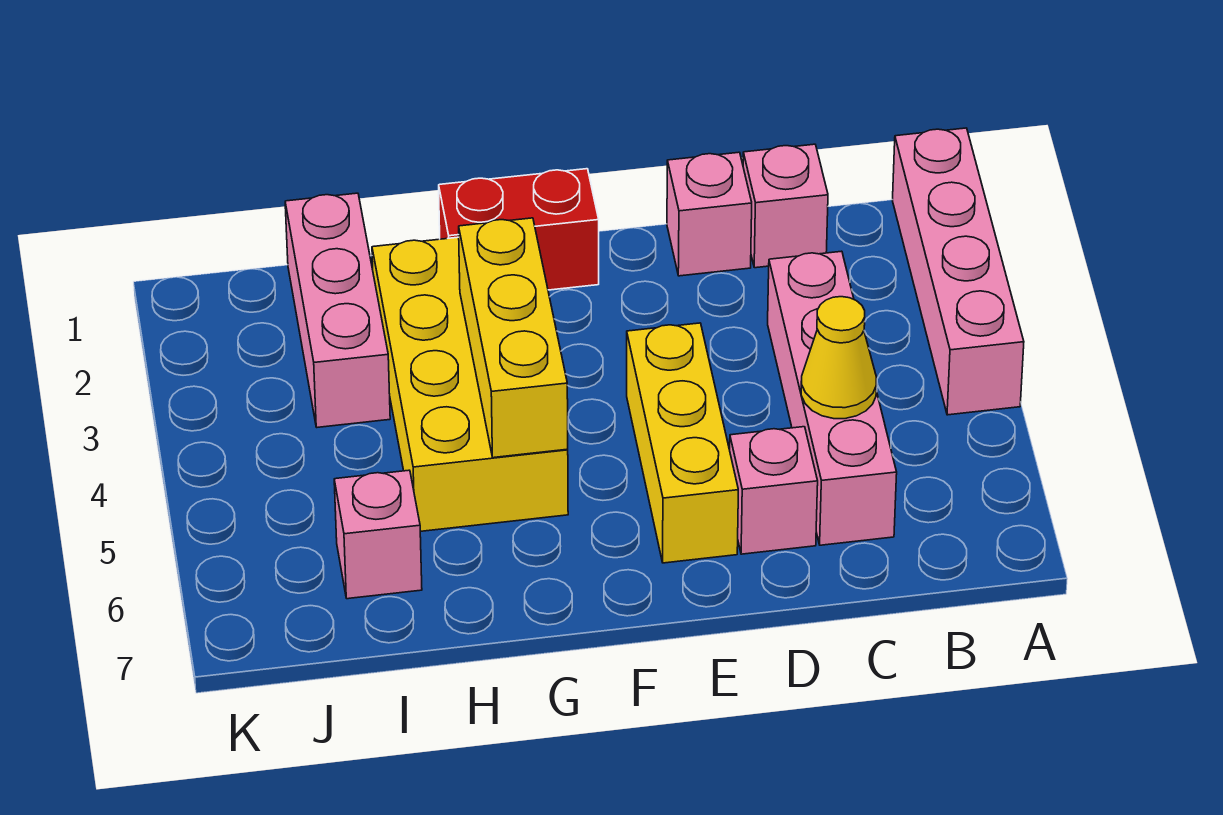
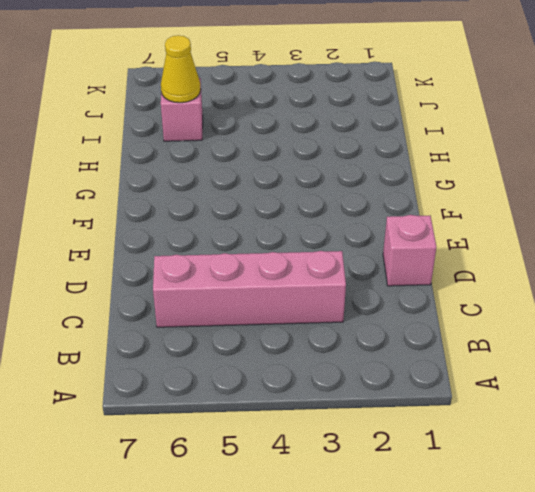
yellow cone I6 level 2 -> yellow cone C5 level 2
none -> pink brick A1:A4 level 1
none -> pink brick C1 level 1
none -> pink brick D6 level 1

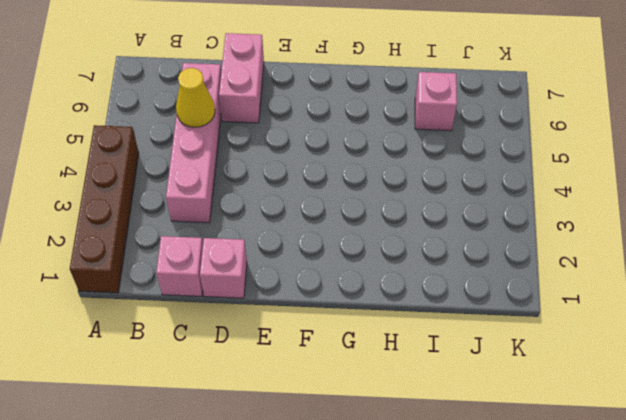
brown brick A1:A4 level 1 -> pink brick A1:A4 level 1
pink brick D6:D7 level 1 -> pink brick D6 level 1
none -> yellow brick E4:E6 level 1
none -> red brick F1:G1 level 1
none -> yellow brick G2:H5 level 1

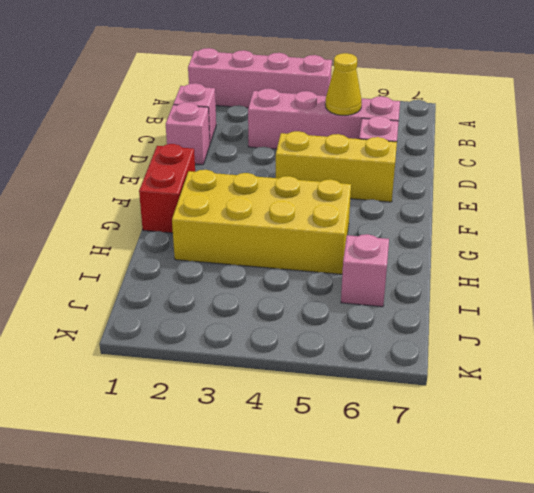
none -> pink brick I1:I3 level 1
none -> yellow brick G3:G5 level 2

